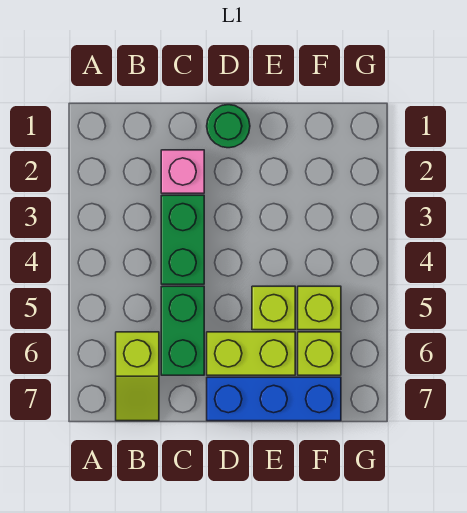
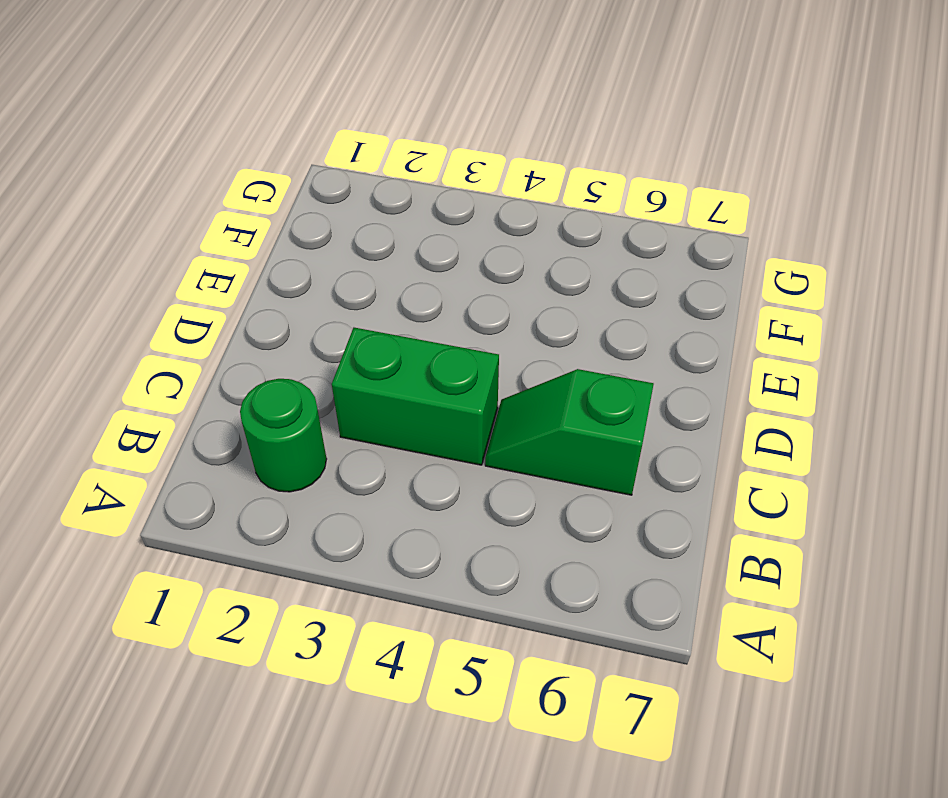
green round brick B2 level 1 -> green round brick D1 level 1
green slope C5:C6 level 1 top 6 -> green brick C5:C6 level 1
none -> lime slope B6:B7 level 1 top 6
none -> pink brick C2 level 1

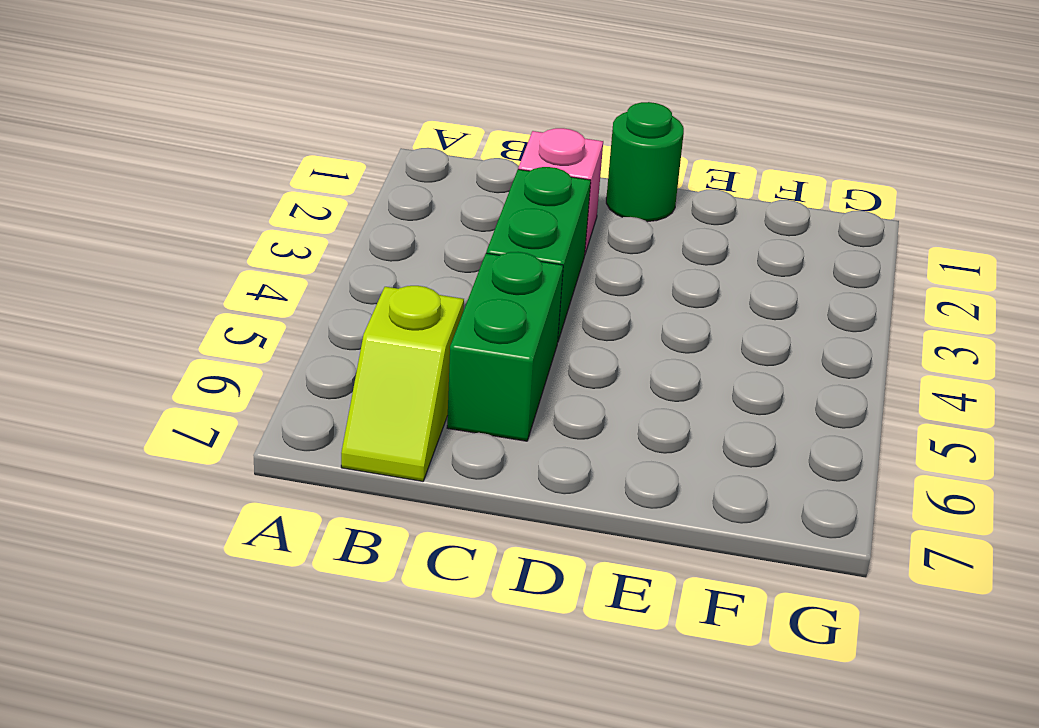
none -> lime brick D6:E6 level 1
none -> blue brick D7:F7 level 1

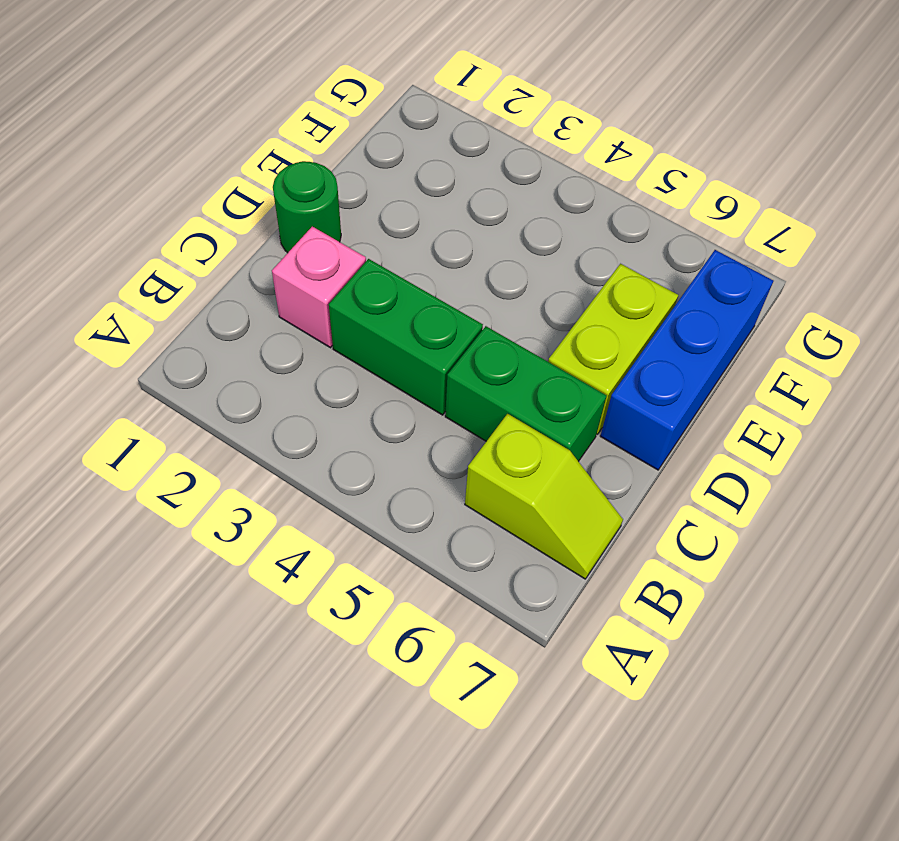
none -> lime brick E5 level 1
none -> lime brick F5 level 1

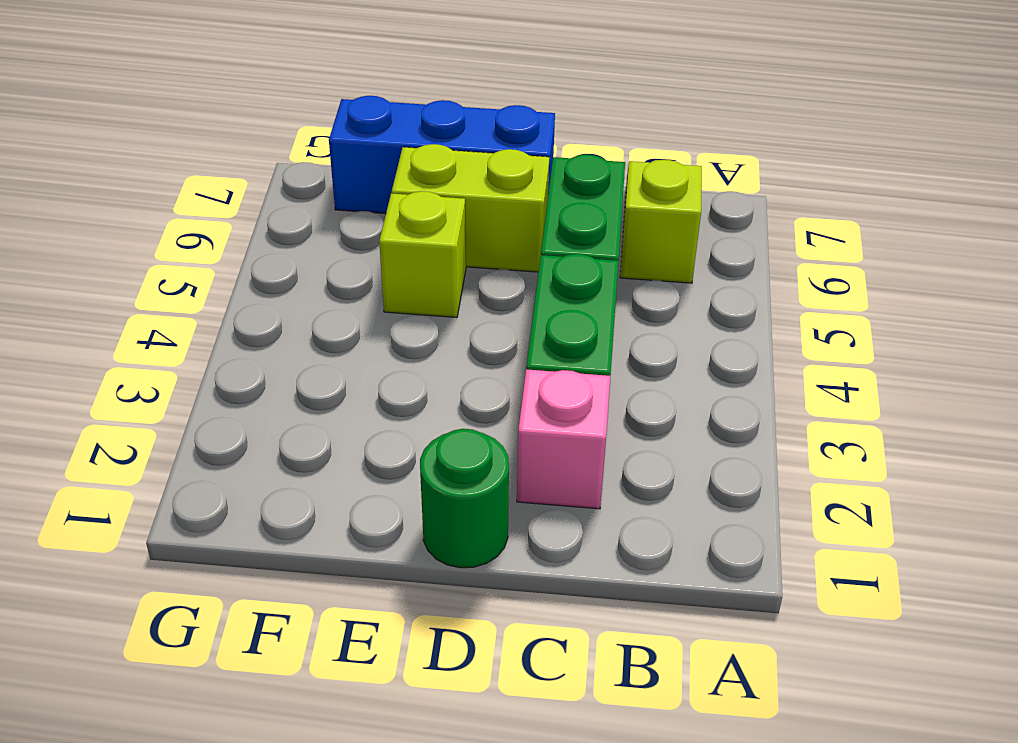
none -> lime brick F5 level 1
none -> lime brick F6 level 1

